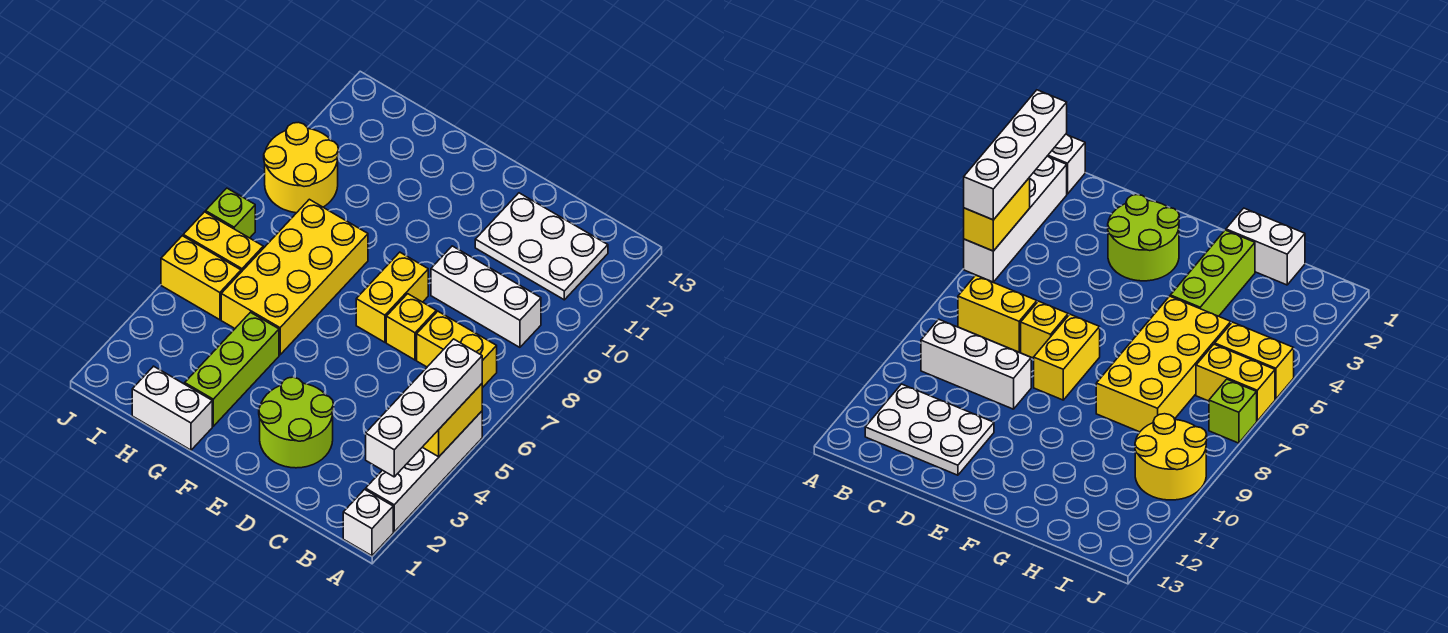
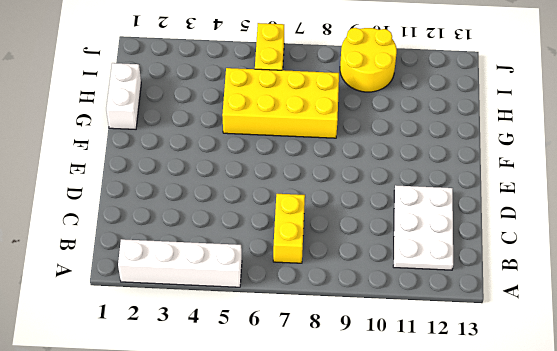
none -> white brick A1 level 1
none -> white brick B9:D9 level 1
none -> lime round brick D2:E3 level 1

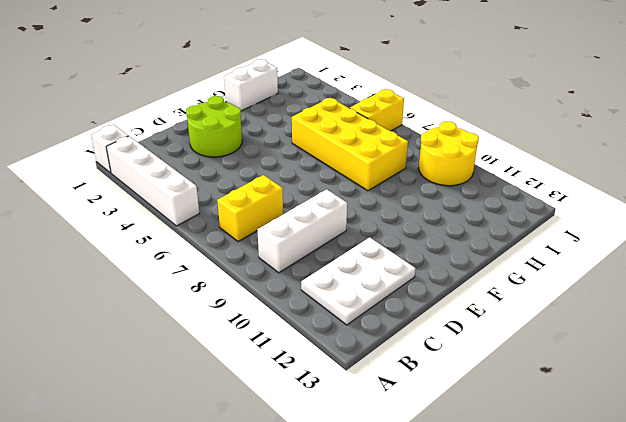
none -> yellow brick D7 level 1
none -> yellow brick E7:E8 level 1
none -> lime brick G2:G4 level 1

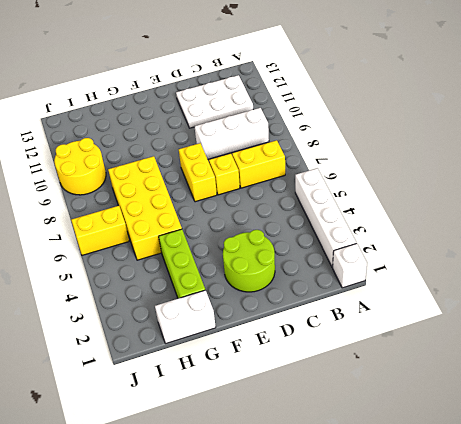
none -> yellow brick I5:J5 level 1
none -> lime brick J7 level 1
none -> yellow brick A4:A5 level 2

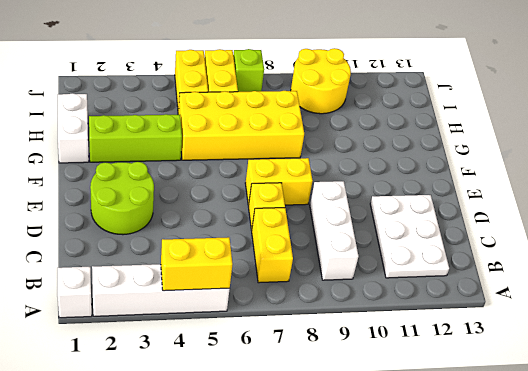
none -> white brick A2:A5 level 3

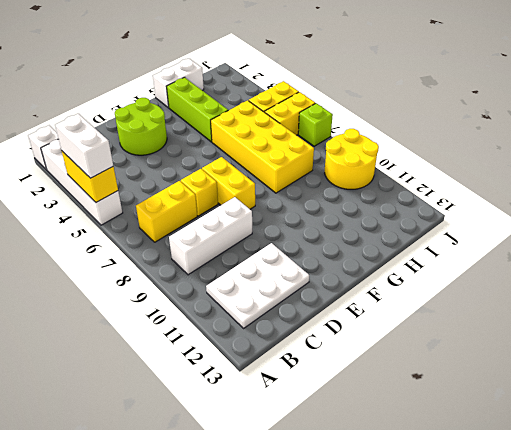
white brick A4:A5 level 3 -> white brick A2:A5 level 3

